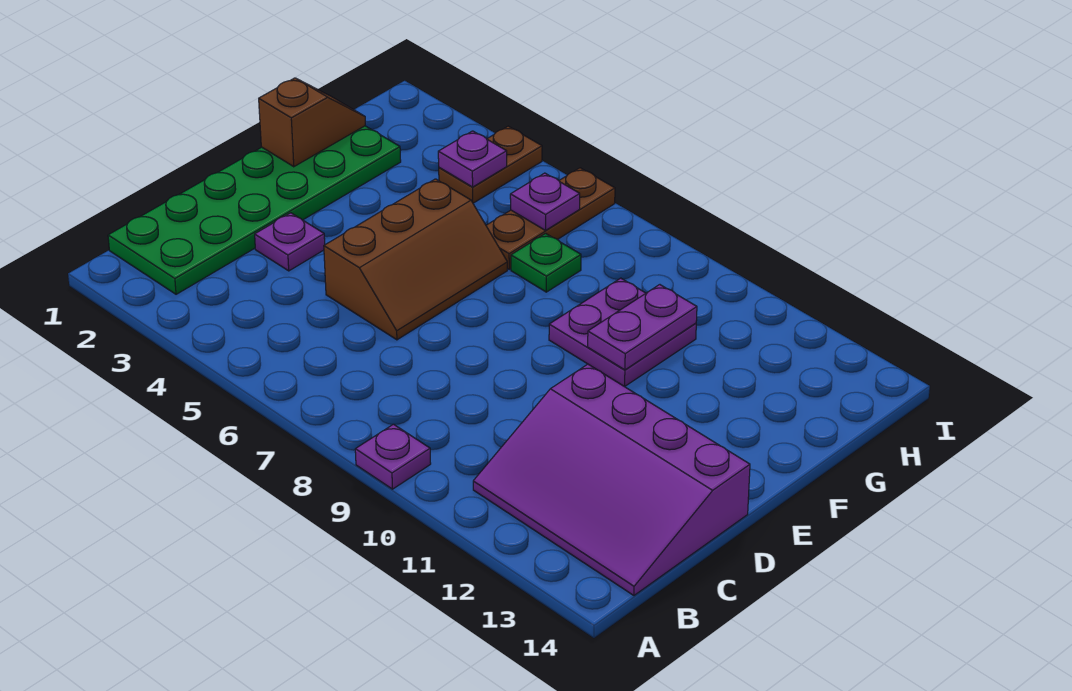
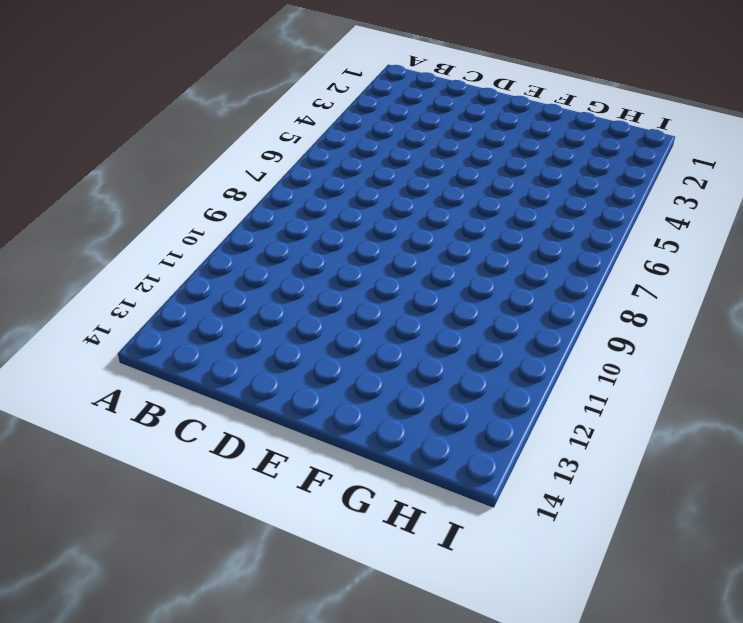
none -> purple plate A9 level 1
none -> green plate B1:G2 level 1
none -> purple slope B11:D14 level 1 top D

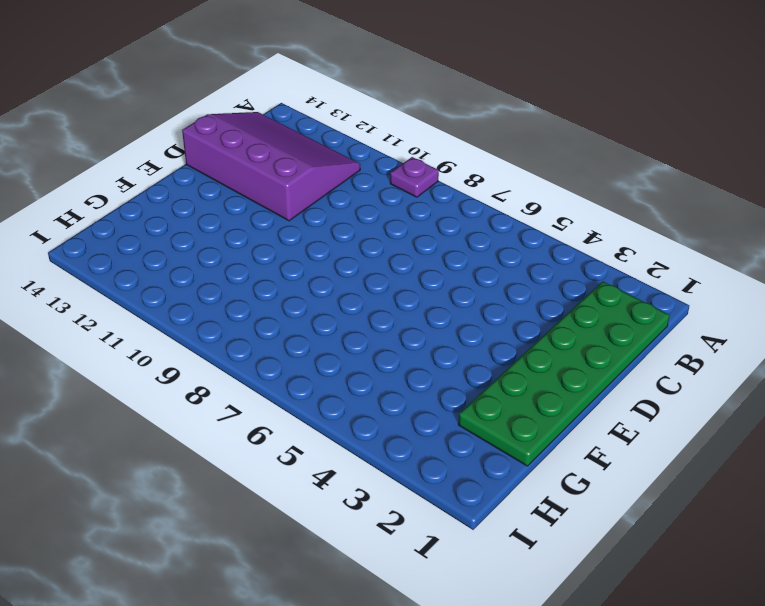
none -> purple plate D3 level 1
none -> brown slope D5:F6 level 1 top 5
none -> purple plate F9:G10 level 1

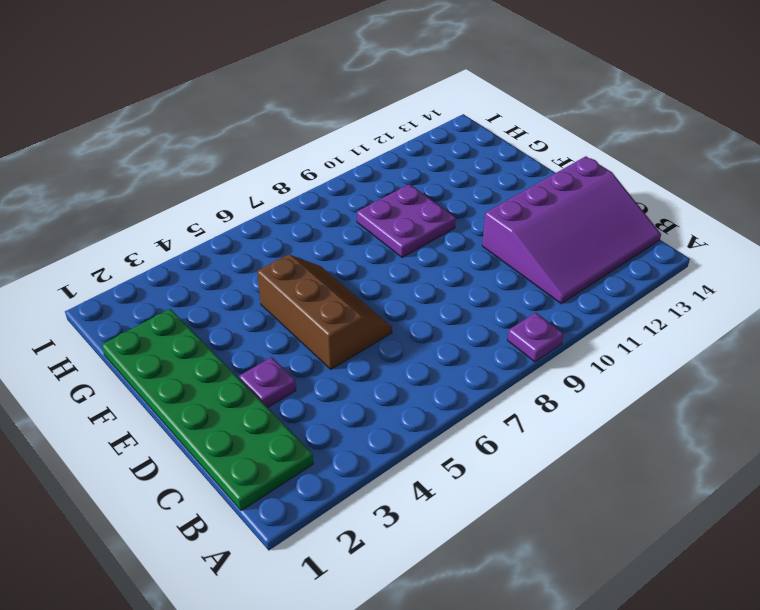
none -> brown plate G6:I6 level 1
none -> green plate G7 level 1
none -> brown plate H4:I4 level 1

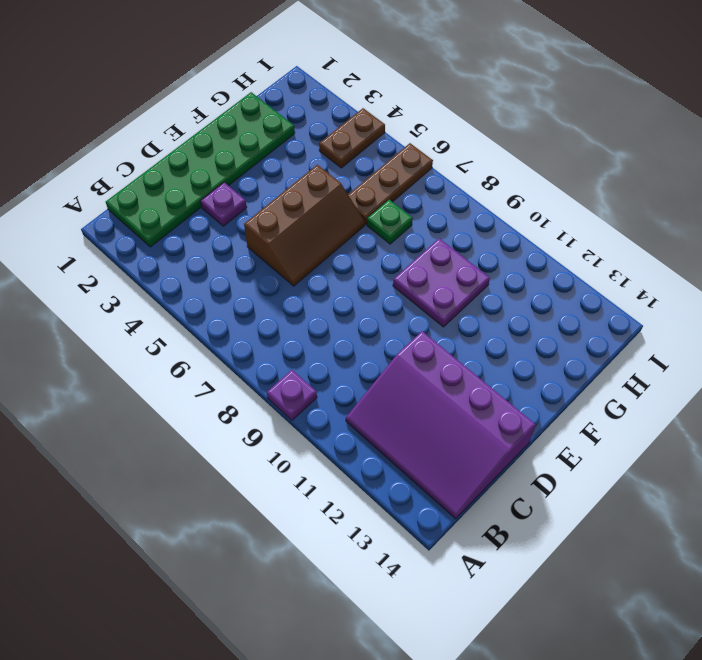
none -> brown slope F1:G1 level 2 top F
none -> purple plate F10:G10 level 2
none -> purple plate H4 level 2

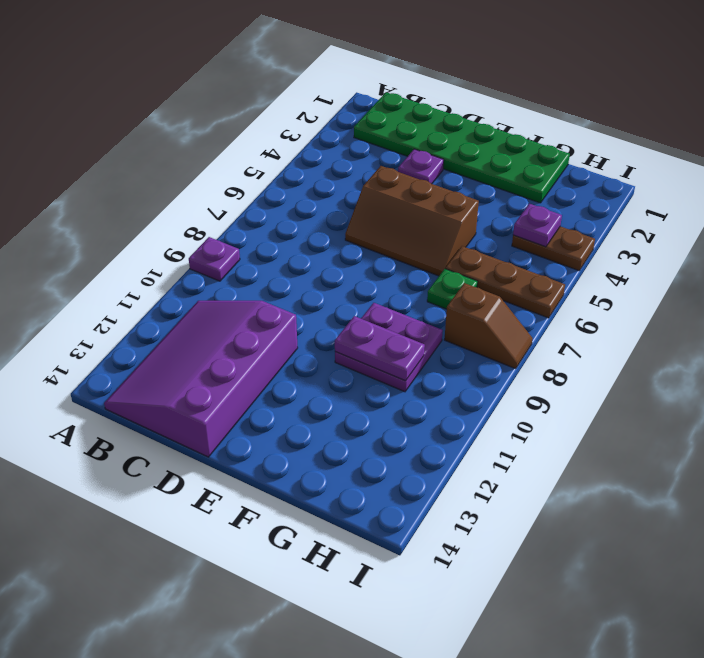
brown slope H8:I8 level 1 top H -> brown slope F1:G1 level 2 top F
none -> purple plate H6 level 2

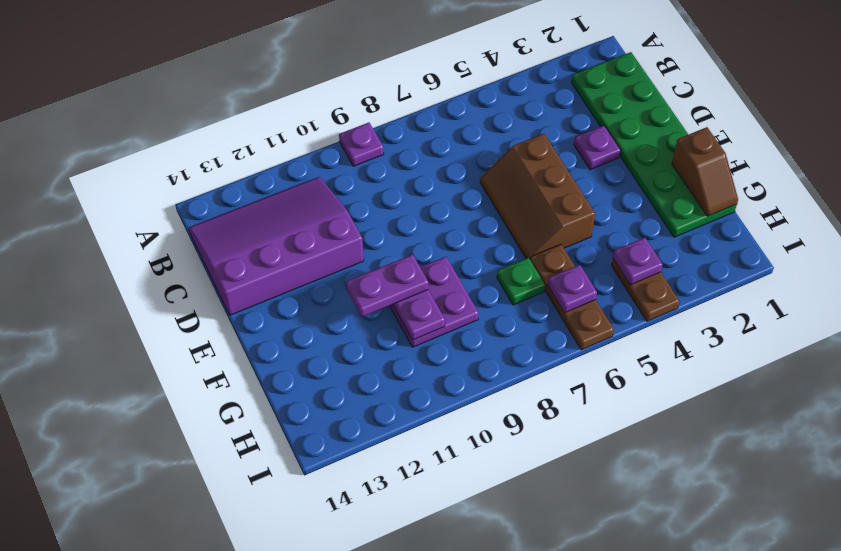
purple plate F10:F11 level 3 -> none

